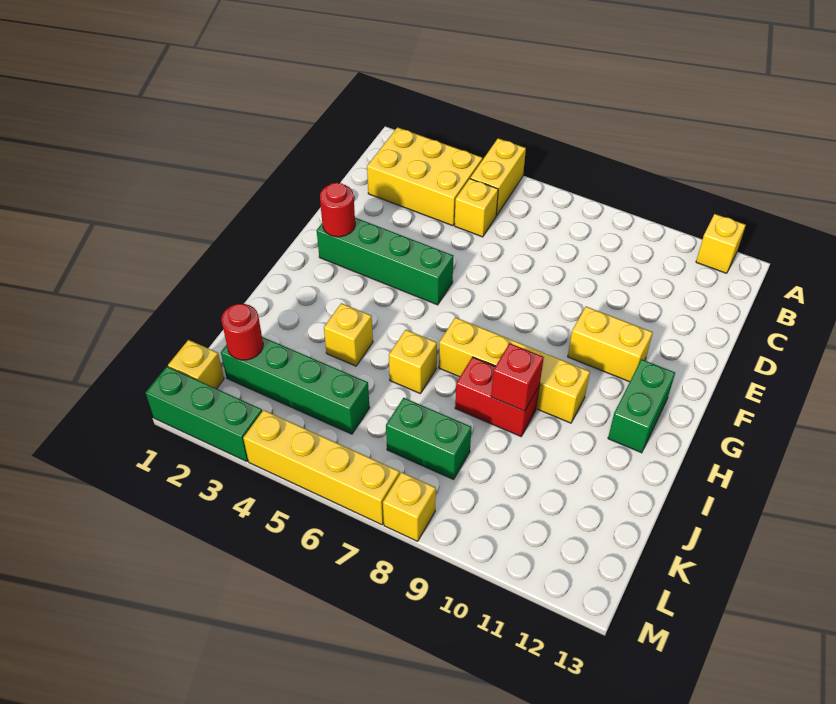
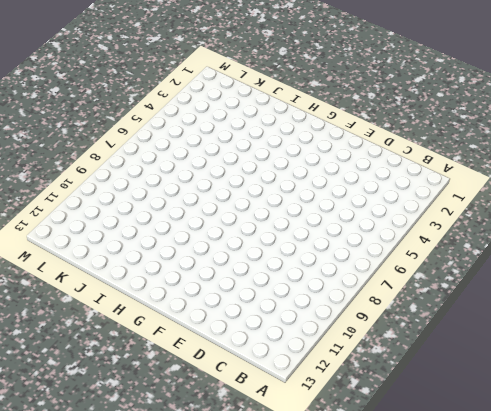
none -> yellow brick A5:B5 level 1
none -> yellow brick A12 level 1
none -> yellow brick B2:C4 level 1

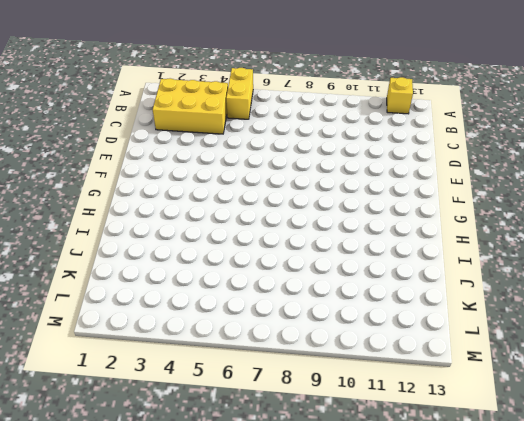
none -> yellow brick C5 level 1
none -> green brick F2:F5 level 1
none -> yellow brick F10:F11 level 1

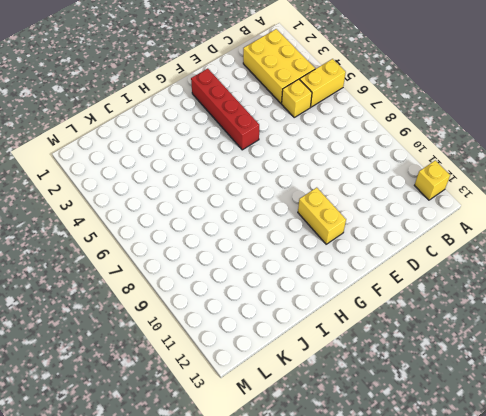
red brick F2:F5 level 1 -> green brick F2:F5 level 1
none -> green brick G12:H12 level 1
none -> yellow brick H7:H10 level 1
none -> yellow brick I4 level 1

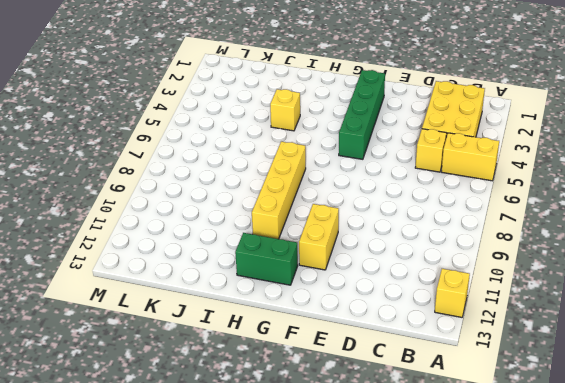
none -> yellow brick I6 level 1
none -> red brick I8:I9 level 1
none -> green brick K2:K5 level 1

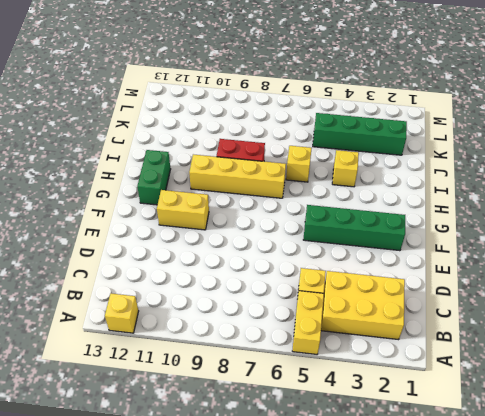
none -> green brick K7:K8 level 1
none -> yellow brick L1 level 1
none -> green brick M1:M3 level 1

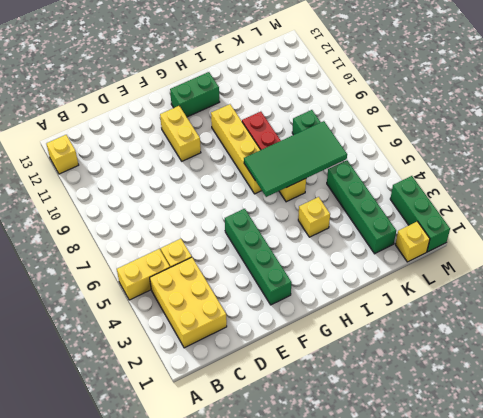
green tile H6:K7 level 2 -> none
none -> yellow brick M4:M7 level 1
none -> yellow brick M8 level 1
none -> red round brick F2 level 2

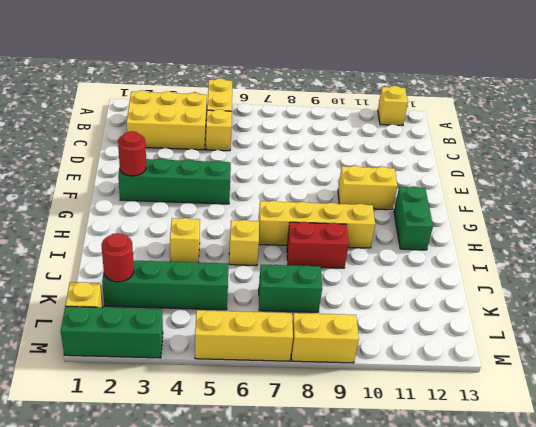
yellow brick M5:M7 level 1 -> yellow brick M4:M7 level 1
yellow brick M8:M9 level 1 -> yellow brick M8 level 1
none -> red brick I9 level 2

